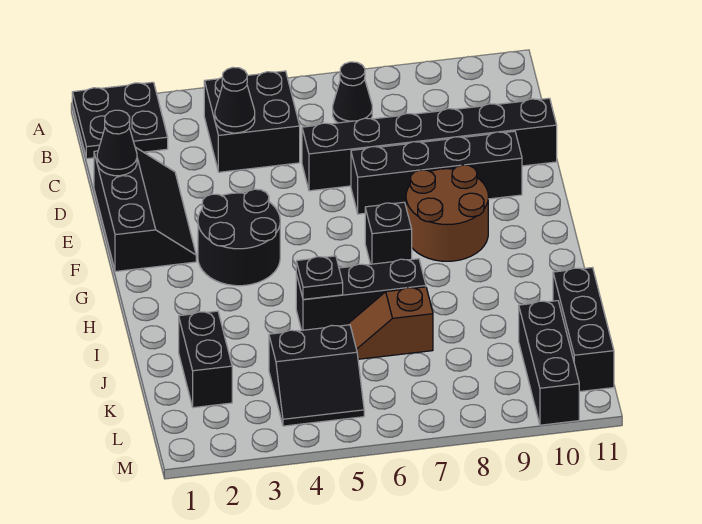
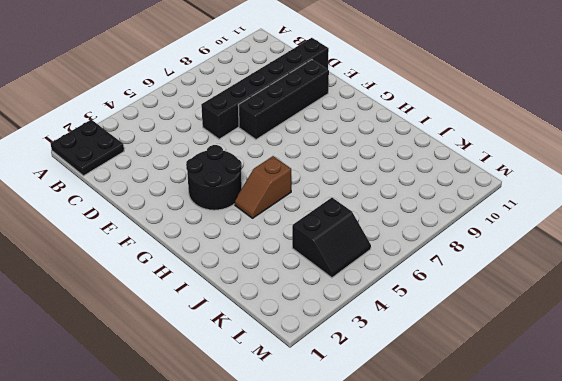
brown slope H4:H5 level 1 top 5 -> brown slope J6:J7 level 1 top 7
none -> black brick B4:C5 level 1
none -> black cone B7 level 1
none -> black slope D1:F2 level 1 top 1

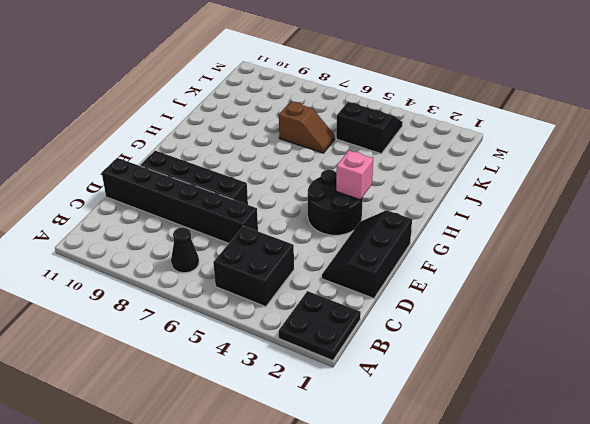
pink brick G3 level 2 -> none
none -> brown round brick F8:G9 level 1
none -> black brick G7 level 1
none -> black brick I5:I7 level 1

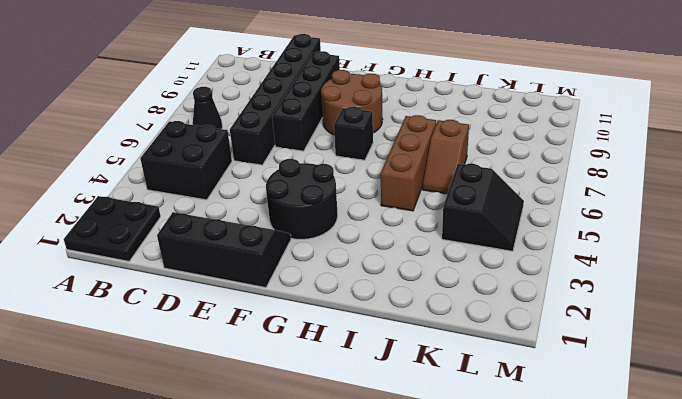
brown brick I5:I7 level 1 -> black brick I5:I7 level 1
none -> black brick J2:K2 level 1
none -> black brick J11:L11 level 1
none -> black brick K10:M10 level 1

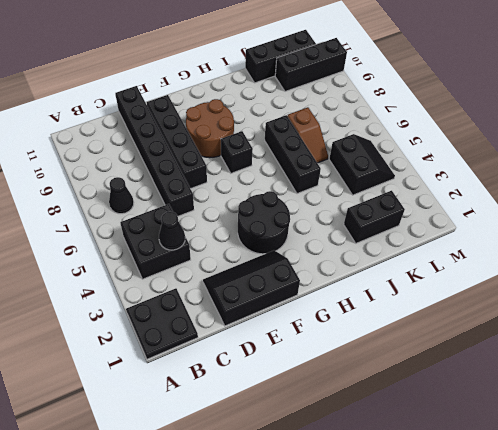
none -> black cone D1 level 2
none -> black plate I5 level 2

